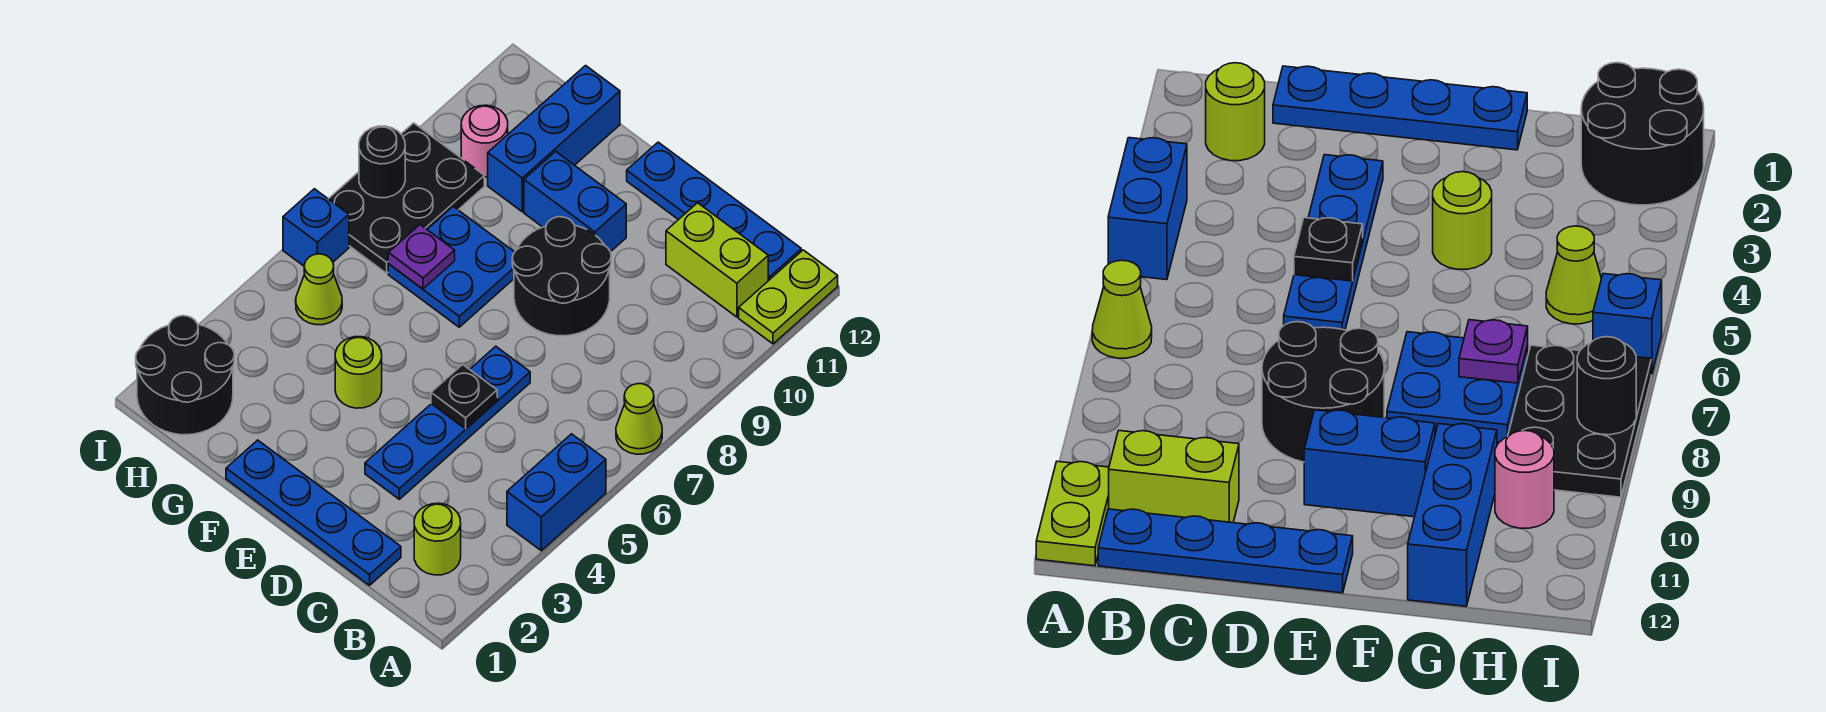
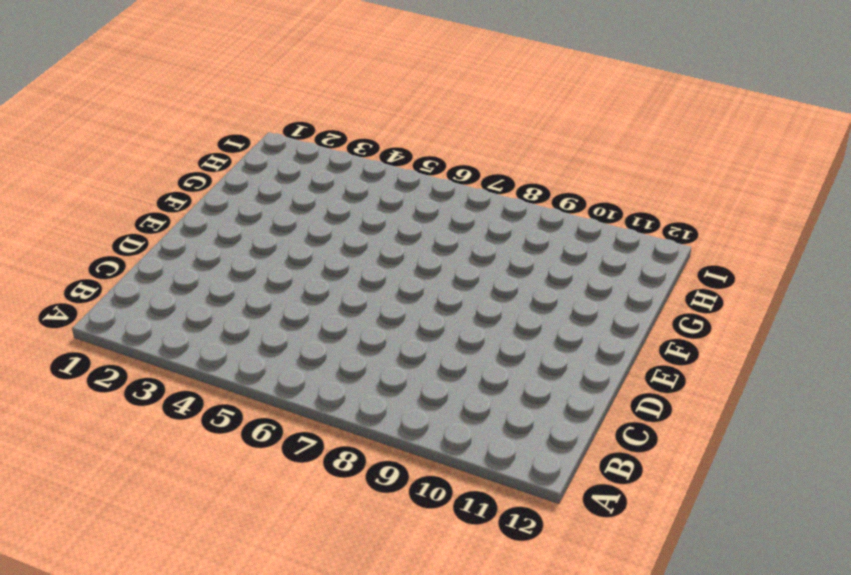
none -> blue brick A4:A5 level 1
none -> lime cone A7 level 1
none -> lime plate A11:A12 level 1

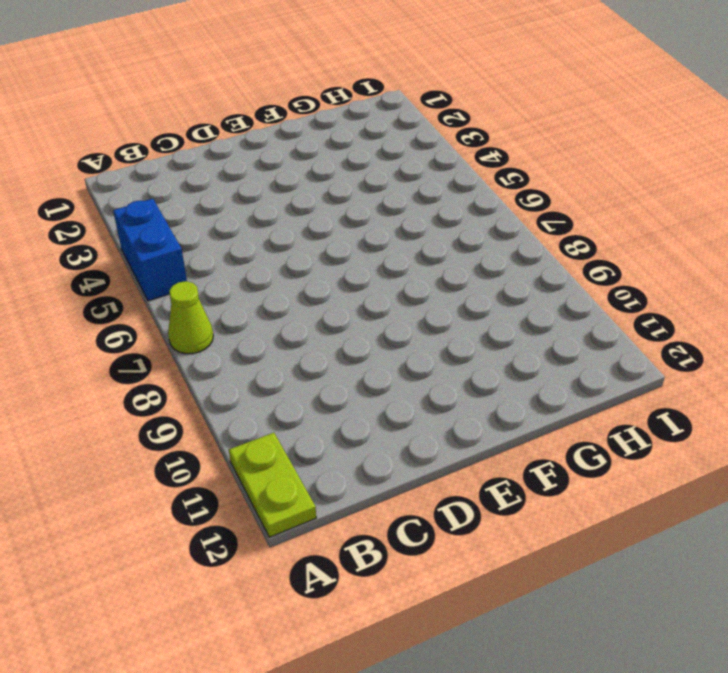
none -> lime round brick B2 level 1
none -> lime brick B11:C11 level 1
none -> blue plate B12:E12 level 1

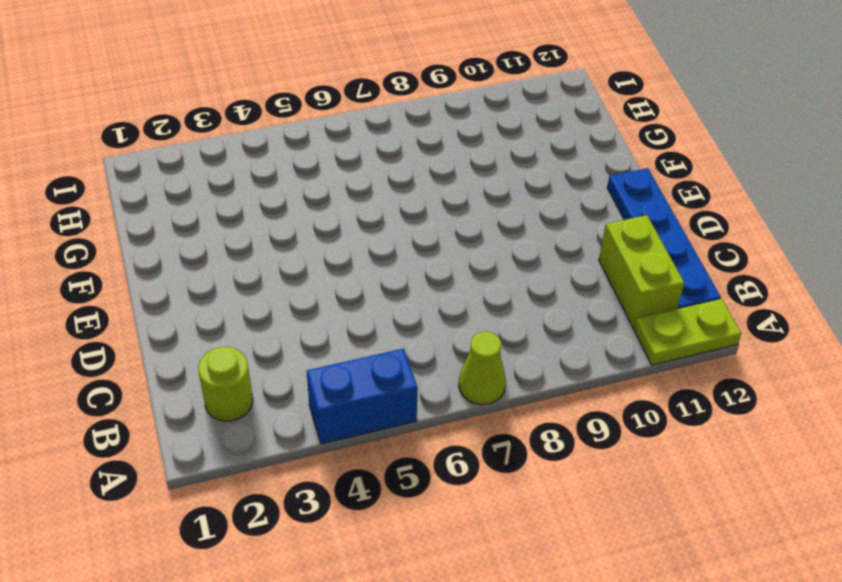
none -> blue plate C1:F1 level 1
none -> blue plate D3:D6 level 1
none -> black round brick D8:E9 level 1

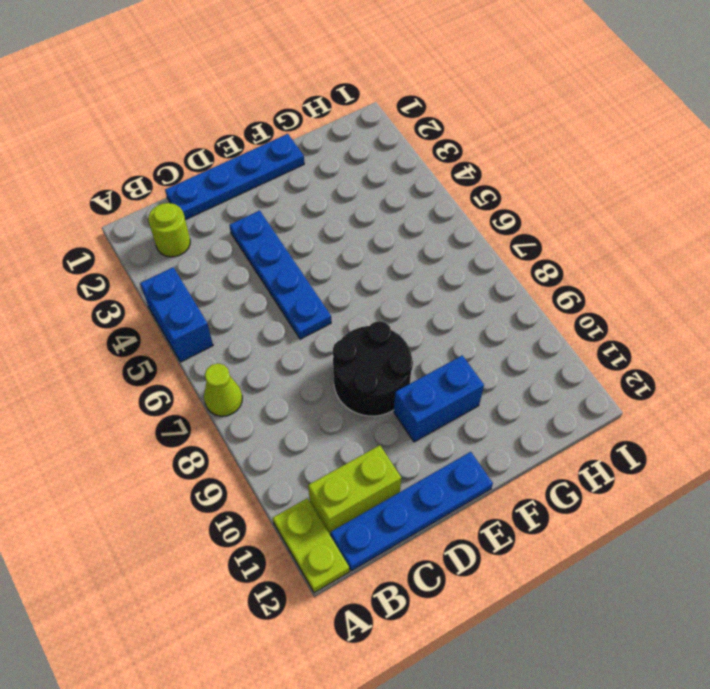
none -> lime round brick F4 level 1
none -> blue plate F7:G8 level 1
none -> blue brick G10:G12 level 1

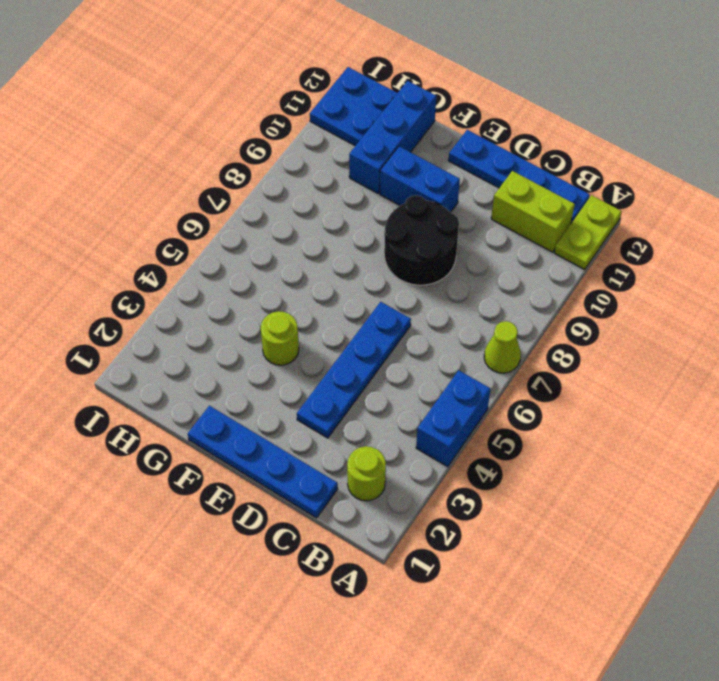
blue plate H11:I12 level 1 -> blue plate F7:G8 level 1
none -> black round brick H1:I2 level 1
none -> lime cone H5 level 1
none -> black plate H7:I9 level 1

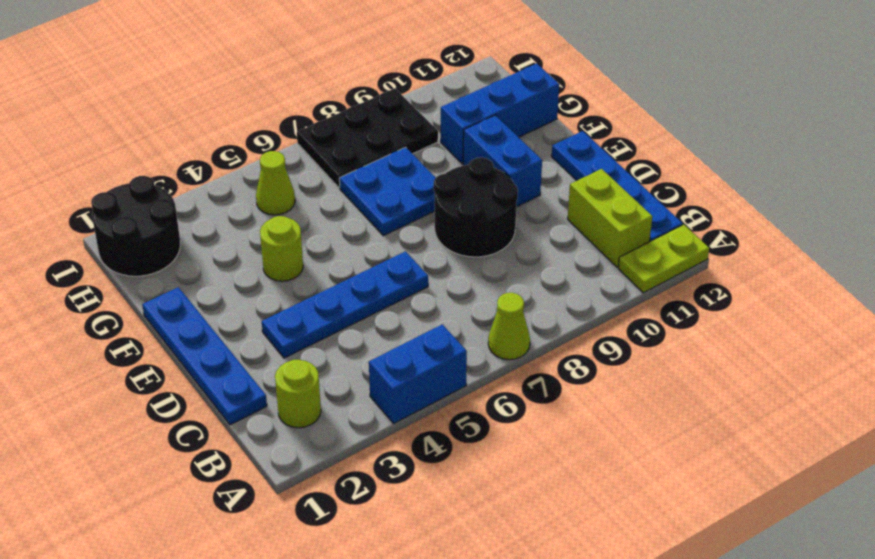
none -> pink round brick H10 level 1
none -> blue brick I6 level 1
none -> black plate D5 level 2

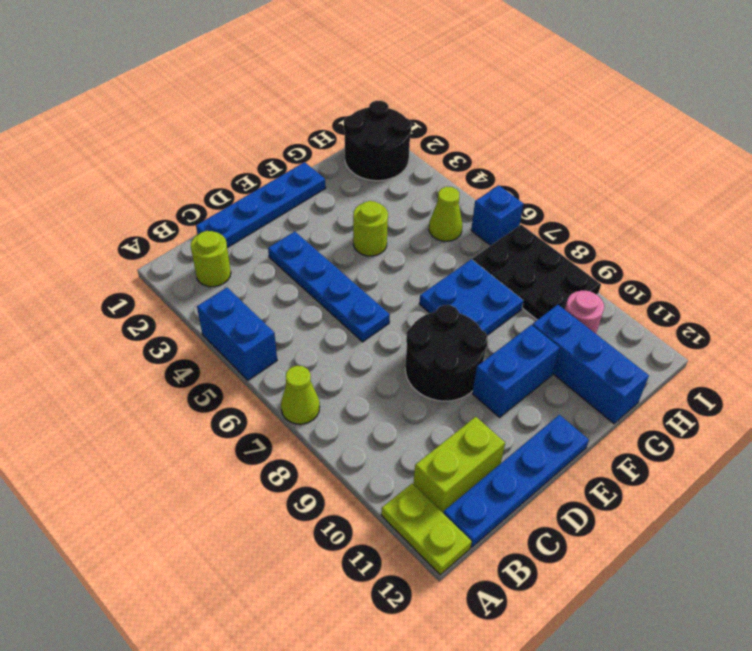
none -> black plate D5 level 2
none -> purple plate G7 level 2
none -> black round brick I8 level 2

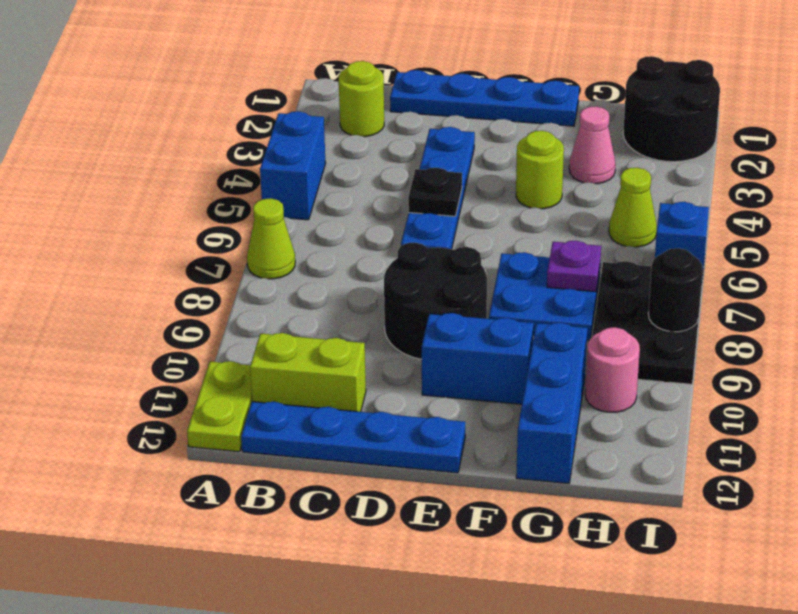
pink cone G3 level 1 -> none

